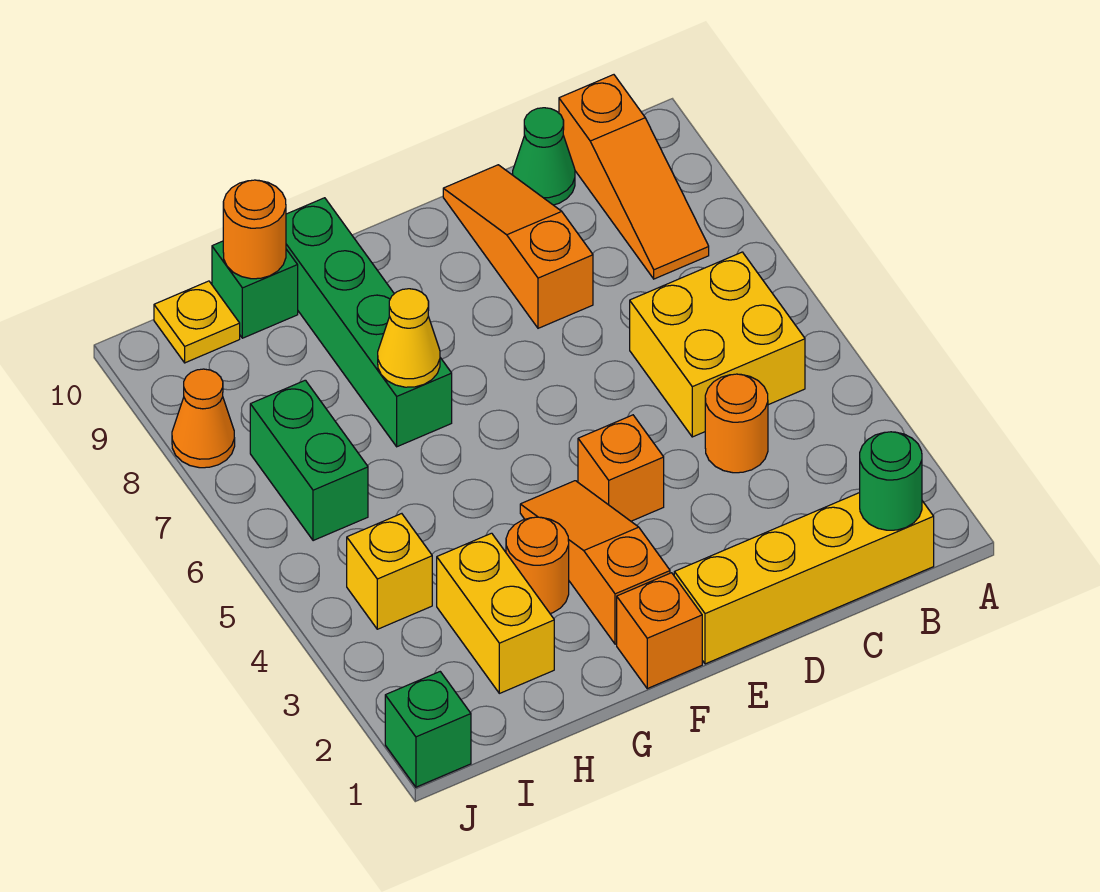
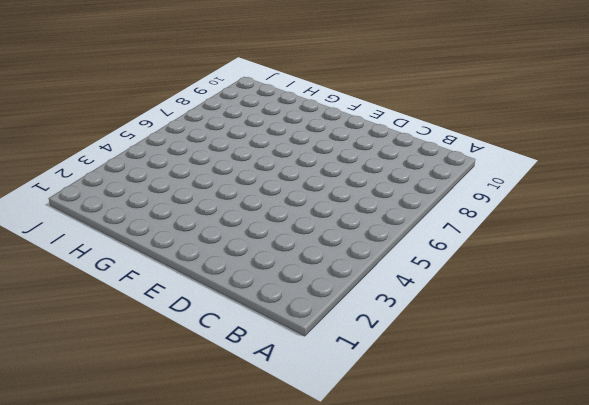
none -> yellow brick B1:E1 level 1
none -> yellow brick B5:C6 level 1
none -> orange slope B8:B10 level 1 top 10

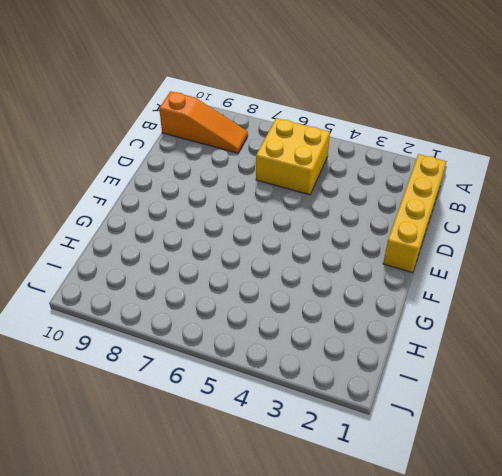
none -> orange round brick C4 level 1
none -> green cone C10 level 1
none -> orange slope D8:D10 level 1 top 8

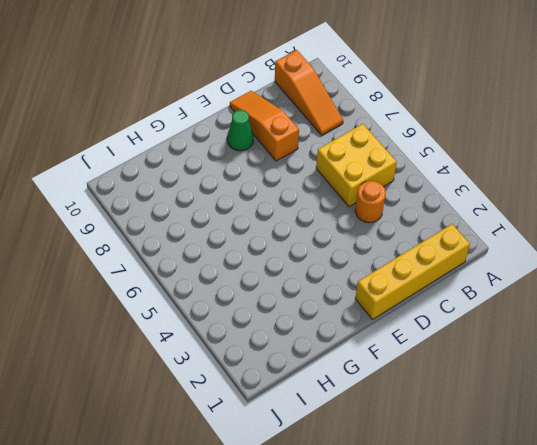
green cone E9 level 1 -> green cone C10 level 1
none -> orange brick E4 level 1
none -> orange brick F1 level 1
none -> orange slope F2:F4 level 1 top 2

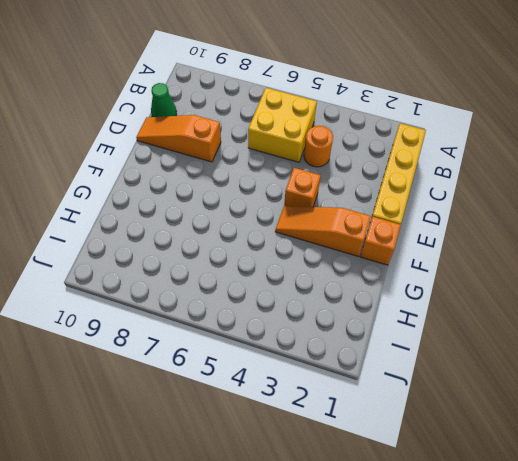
none -> orange slope B8:B10 level 1 top 10
none -> orange round brick G3 level 1
none -> green brick G7:G10 level 1

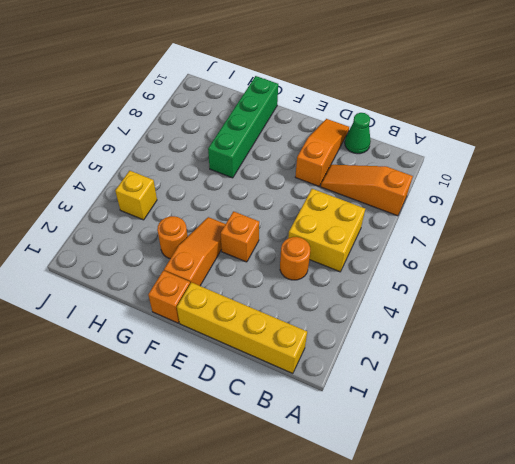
orange slope A8:C8 level 1 top A -> orange slope B8:B10 level 1 top 10
none -> yellow brick H2:H3 level 1
none -> green brick H10 level 1
none -> green brick I6:I7 level 1

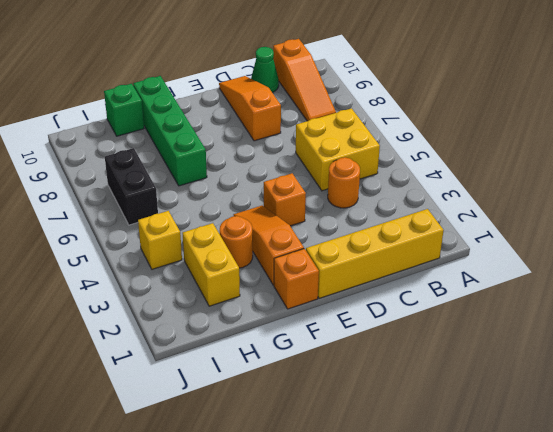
black brick I6:I7 level 1 -> green brick I6:I7 level 1
none -> yellow plate I10 level 1
none -> green brick J1 level 1
none -> orange cone J8 level 1

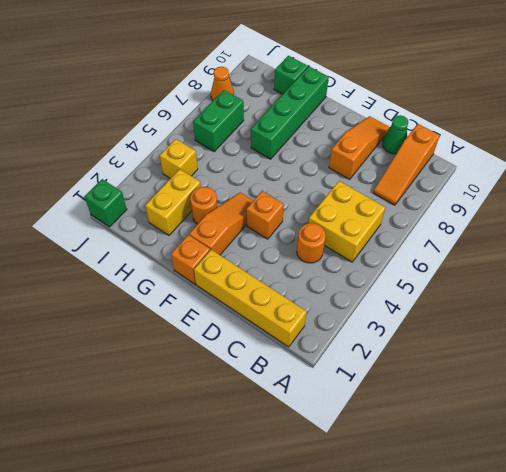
none -> yellow plate I10 level 1
none -> green round brick B1 level 2
none -> yellow cone G7 level 2

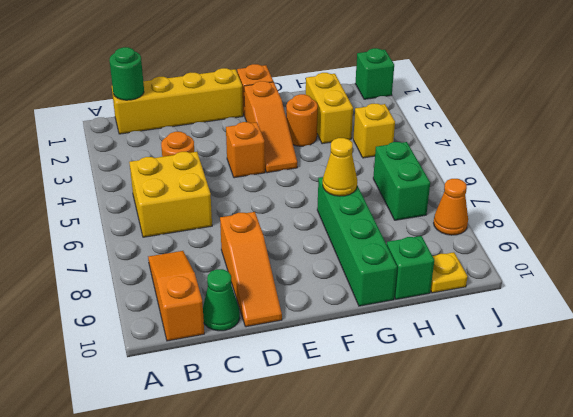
none -> orange round brick H10 level 2

